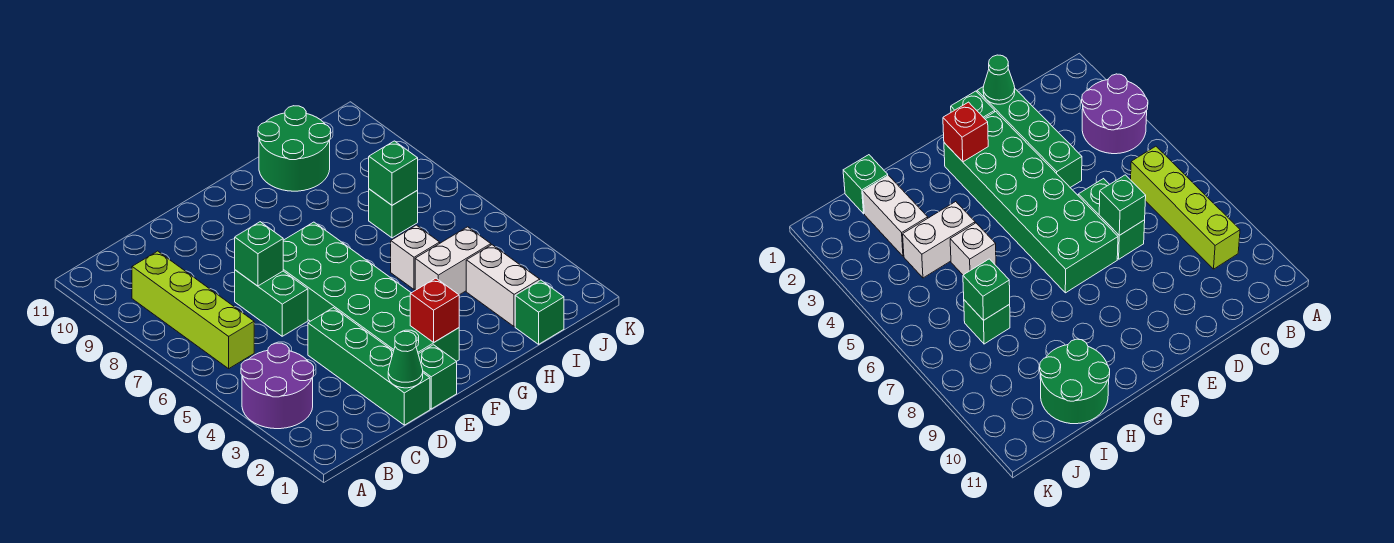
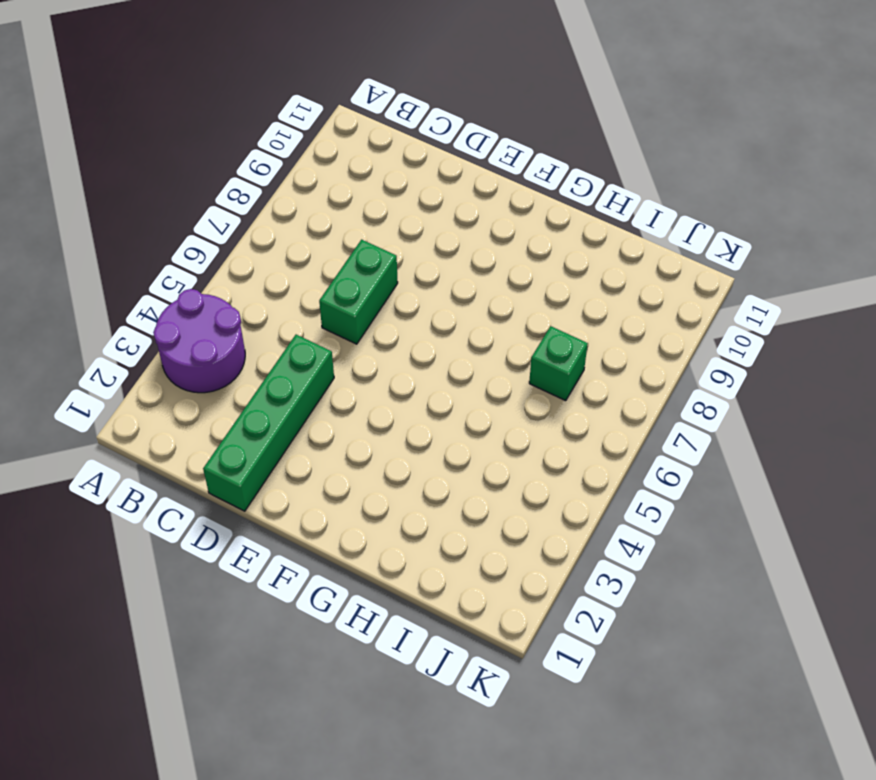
none -> lime brick B6:B9 level 1
none -> green brick E1 level 1
none -> green brick E2:F7 level 1

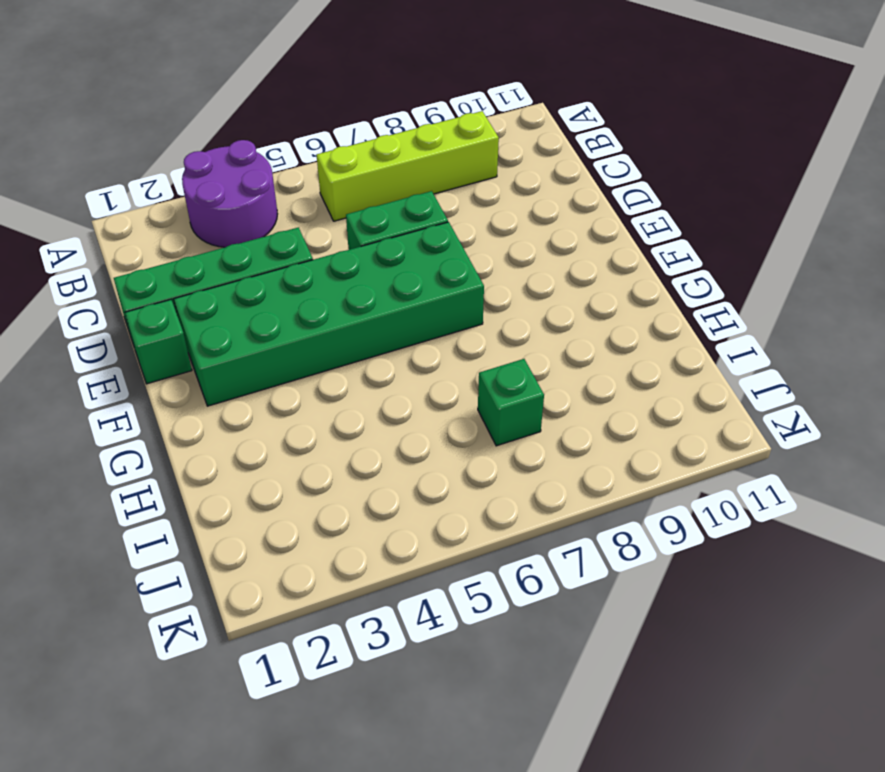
none -> white brick H4:I4 level 1
none -> white brick H5 level 1
none -> green round brick H10:I11 level 1

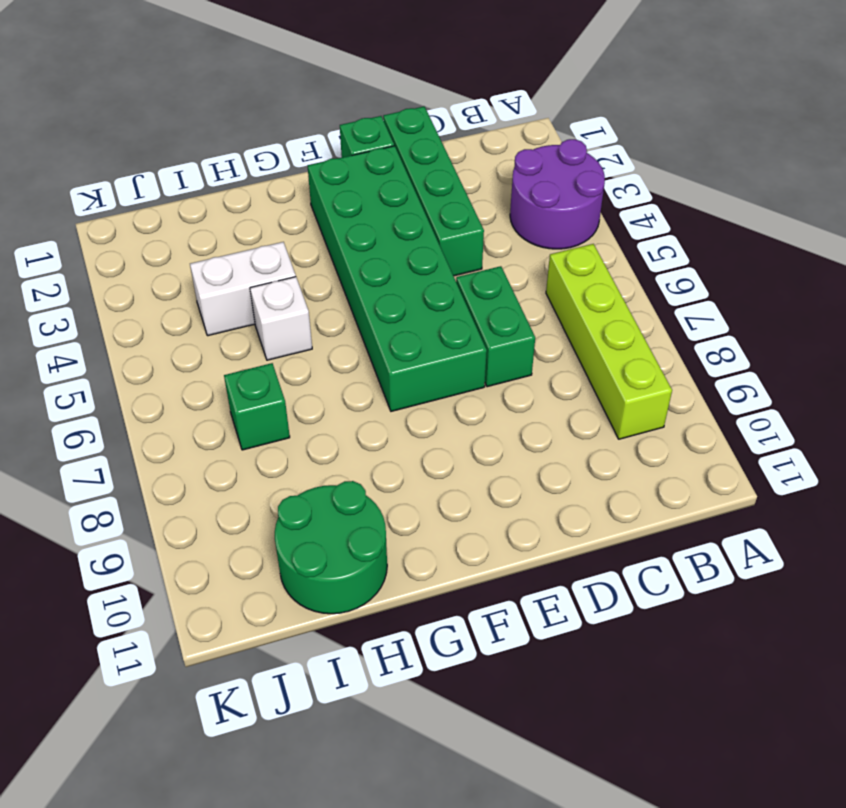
none -> green brick I1 level 1
none -> white brick I2:I3 level 1
none -> green cone D1 level 2

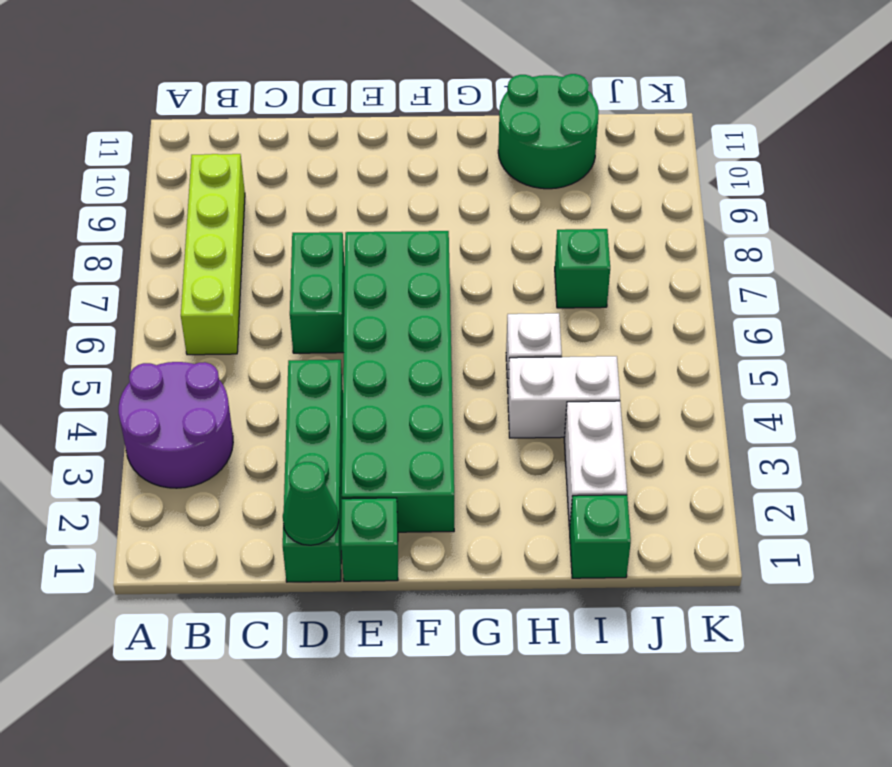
none -> green brick D7 level 2
none -> red brick F2 level 2
none -> green brick I7 level 2

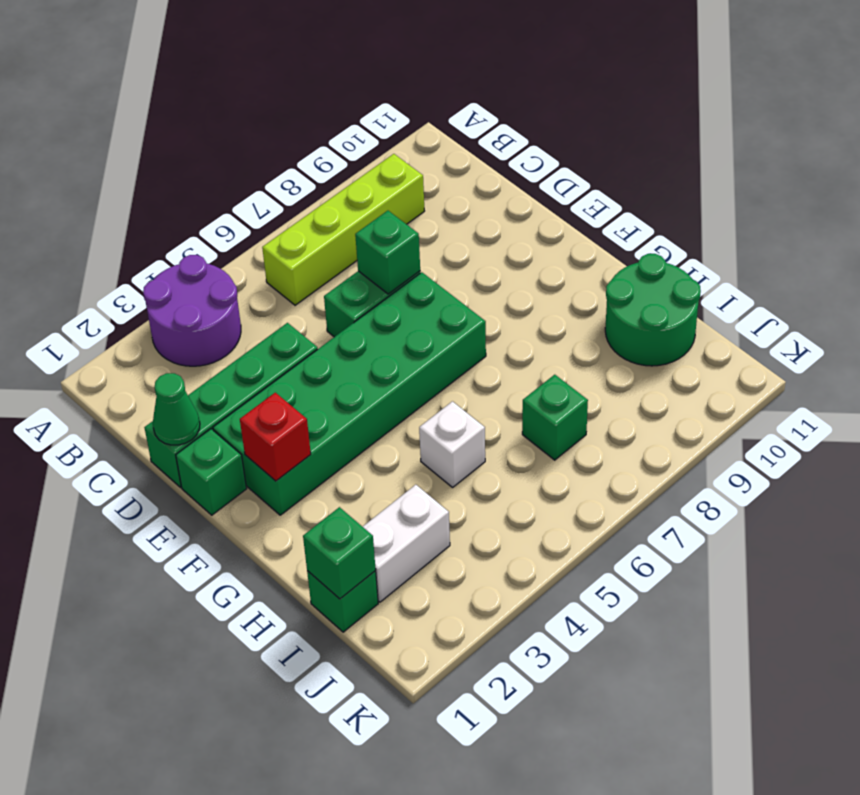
green brick I1 level 2 -> green brick I7 level 2
none -> white brick H4:I4 level 1

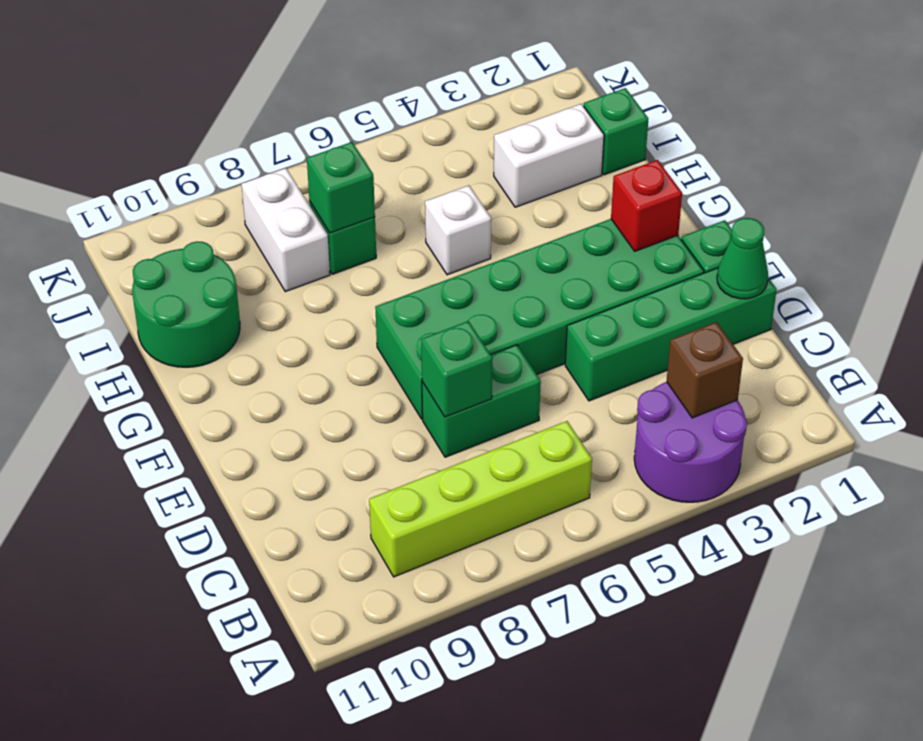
brown brick B3 level 2 -> none
white brick I8:J8 level 1 -> white brick H4:I4 level 1

